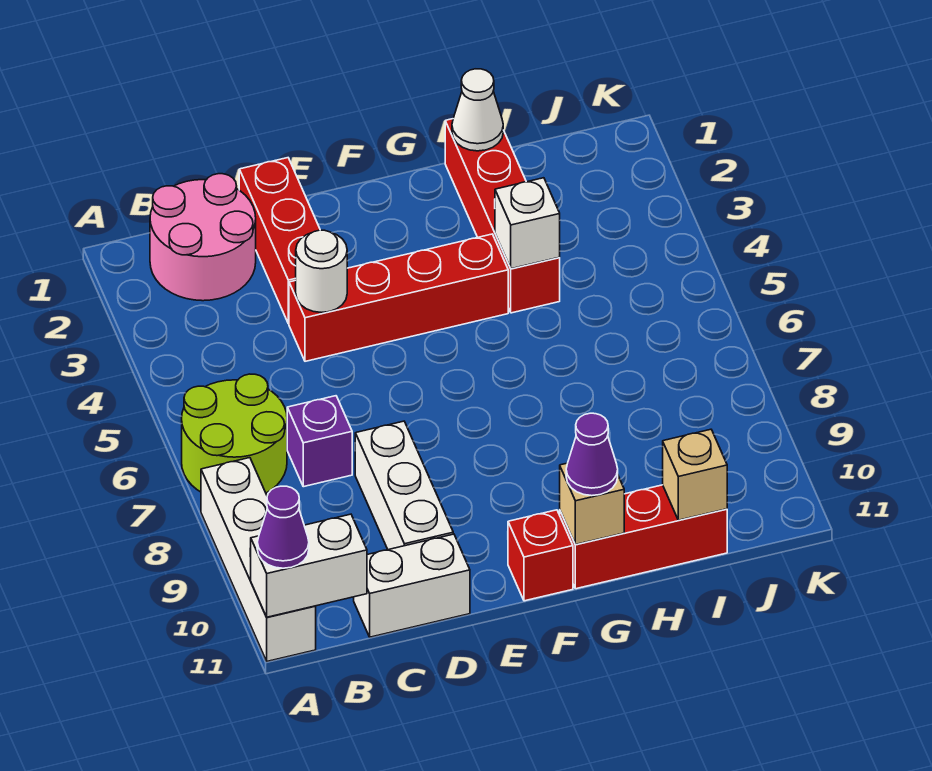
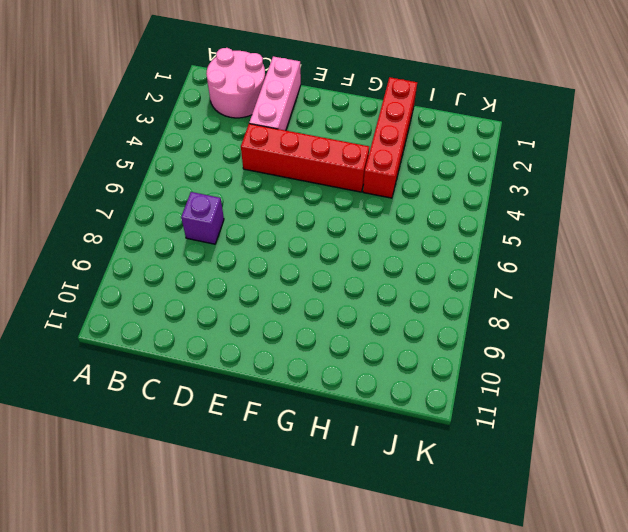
pink brick D1:D3 level 1 -> red brick D1:D3 level 1
none -> lime round brick A6:B7 level 1
none -> white brick A8:A11 level 1
none -> white brick C11:D11 level 1

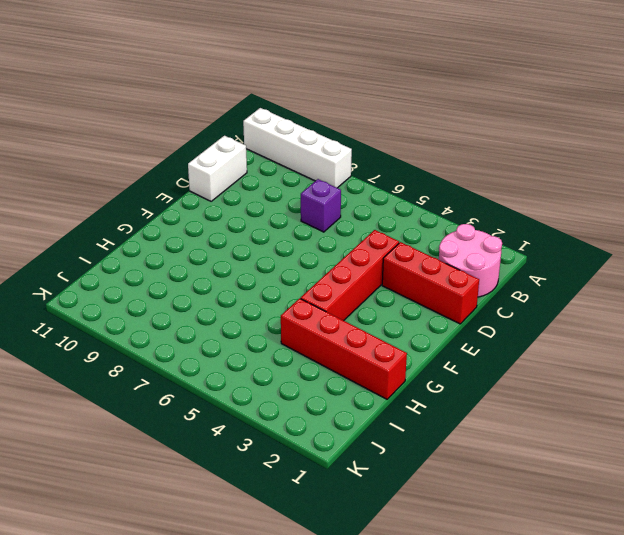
none -> lime round brick A6:B7 level 1
none -> white brick D8:D10 level 1
none -> red brick F11 level 1

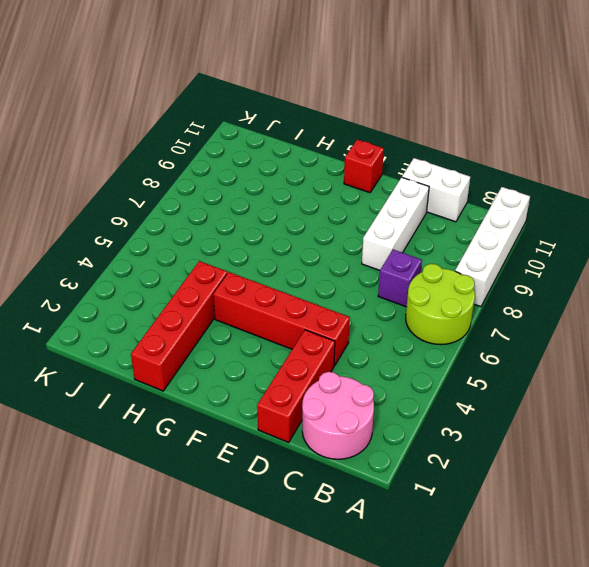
none -> red brick G11:I11 level 1
none -> white brick A11:B11 level 2
none -> white round brick D4 level 2

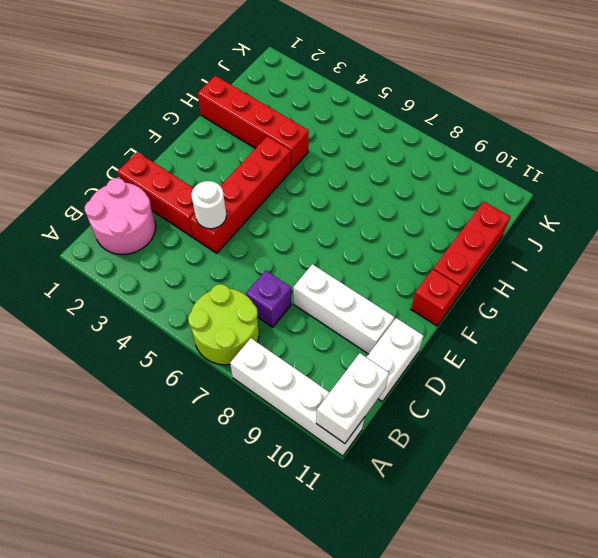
none -> tan brick G11 level 2
none -> white cone H1 level 2
none -> white brick H4 level 2

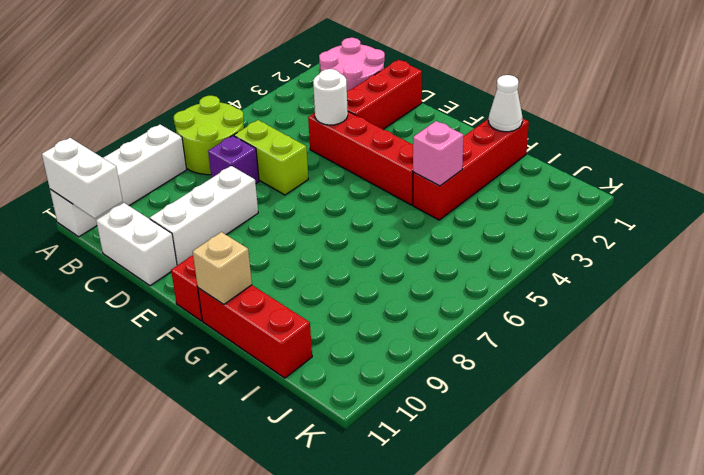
lime brick C6:D6 level 1 -> none
pink brick H4 level 2 -> white brick H4 level 2
none -> tan brick I11 level 2
none -> purple cone A11 level 3
none -> purple cone G11 level 3

